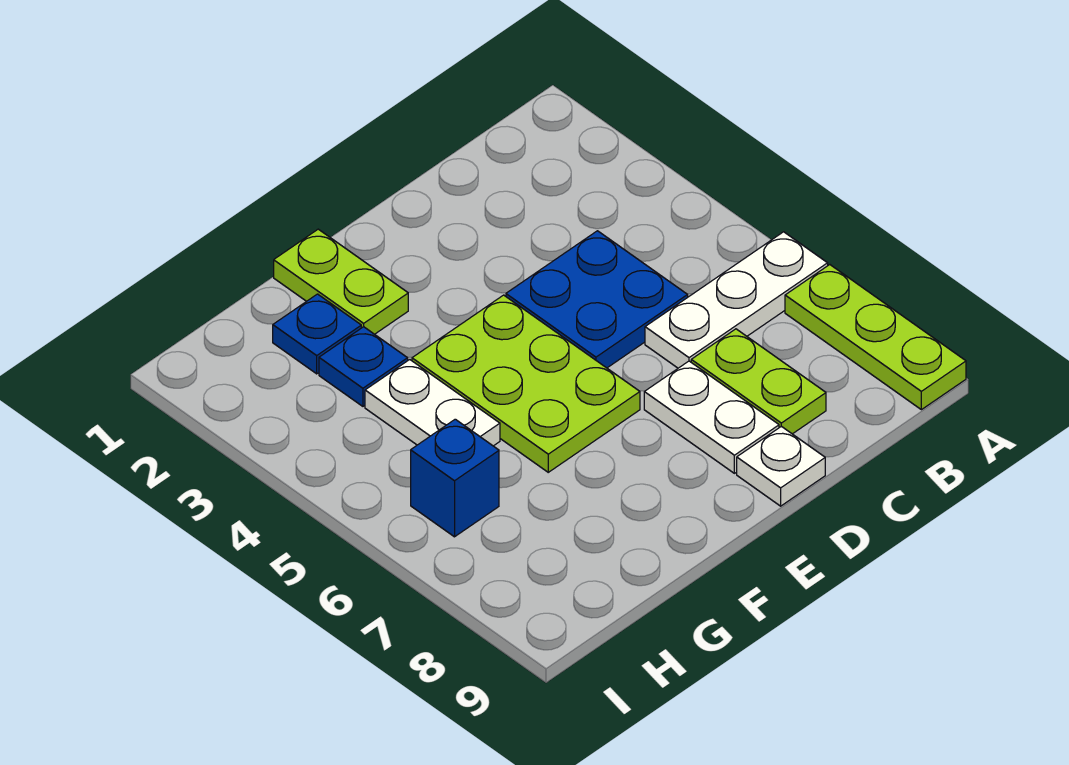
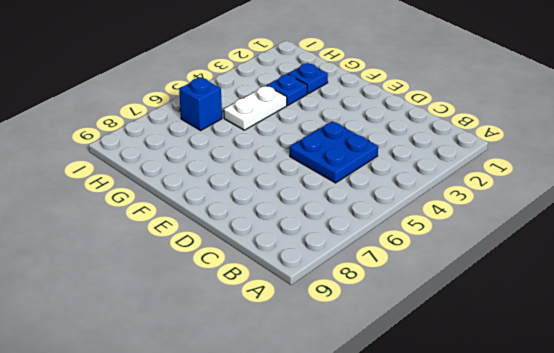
none -> white plate A6:C6 level 1
none -> lime plate A7:A9 level 1
none -> lime plate C7:C8 level 1

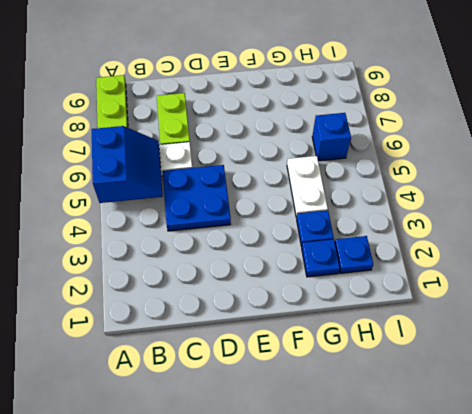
blue slope A5:B6 level 2 top A -> none
blue plate H2 level 1 -> none
none -> white plate D7:D8 level 1
none -> white plate D9 level 1
none -> lime plate E4:F6 level 1

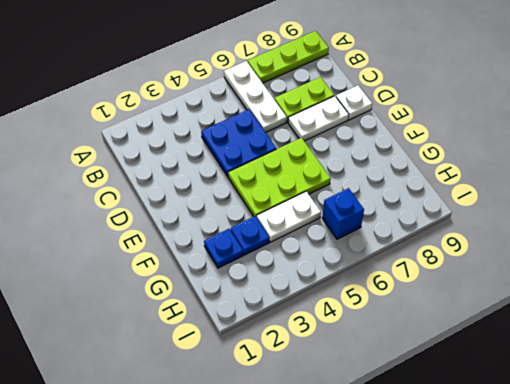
none -> lime plate F1:F2 level 1

